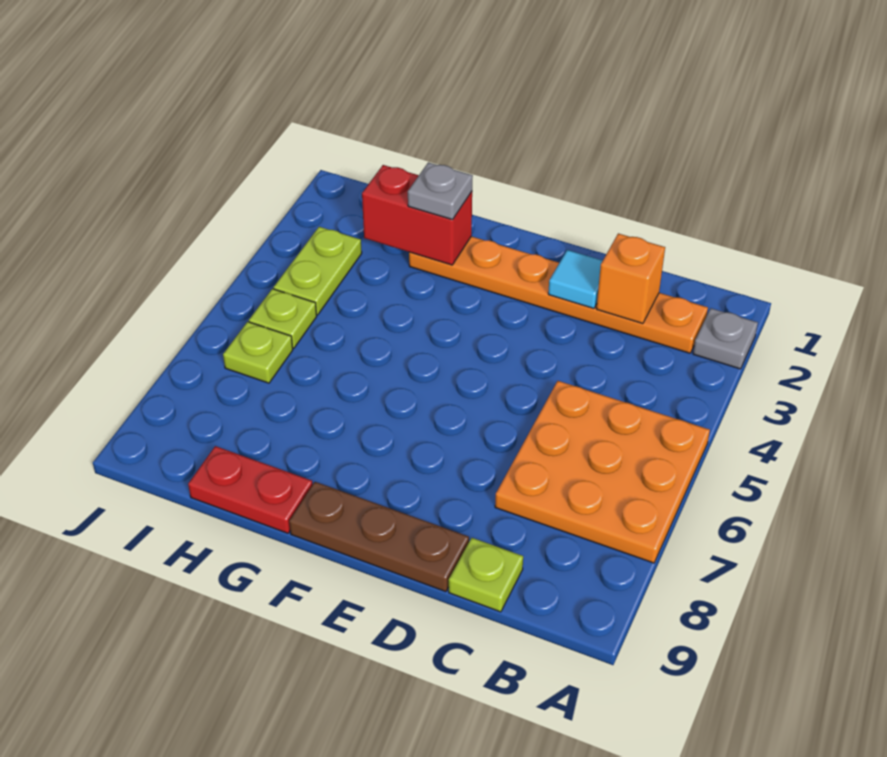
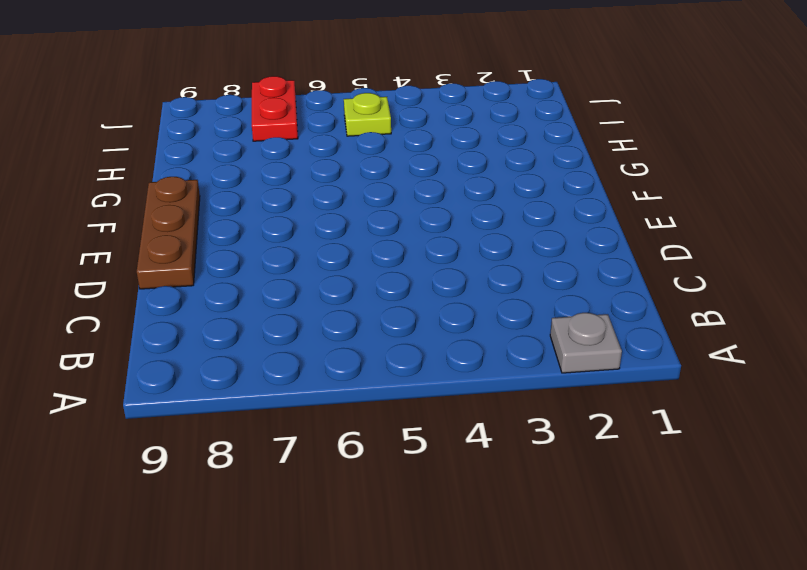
red plate I7:J7 level 1 -> red plate G9:H9 level 1
none -> orange plate A5:C7 level 1
none -> orange plate B2:G2 level 1
none -> lime plate C9 level 1

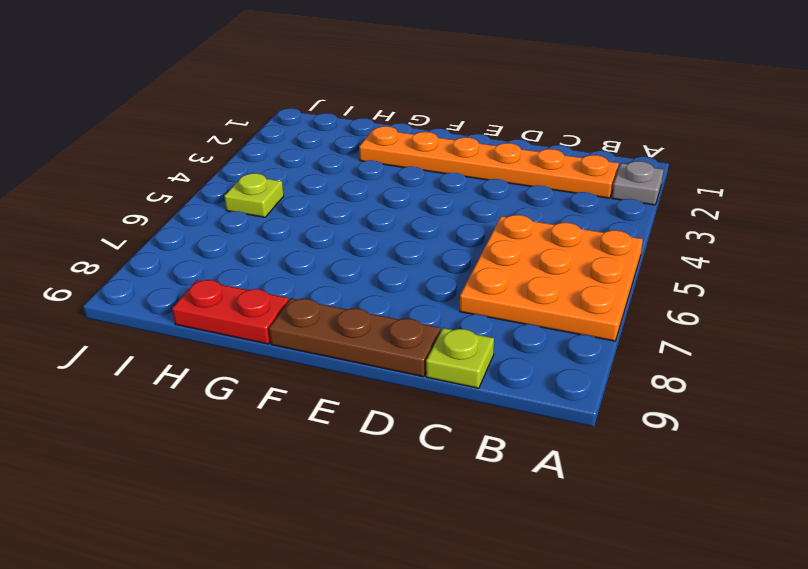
none -> lime plate I3:I4 level 1
none -> lime plate I6 level 1
none -> orange brick C2 level 2

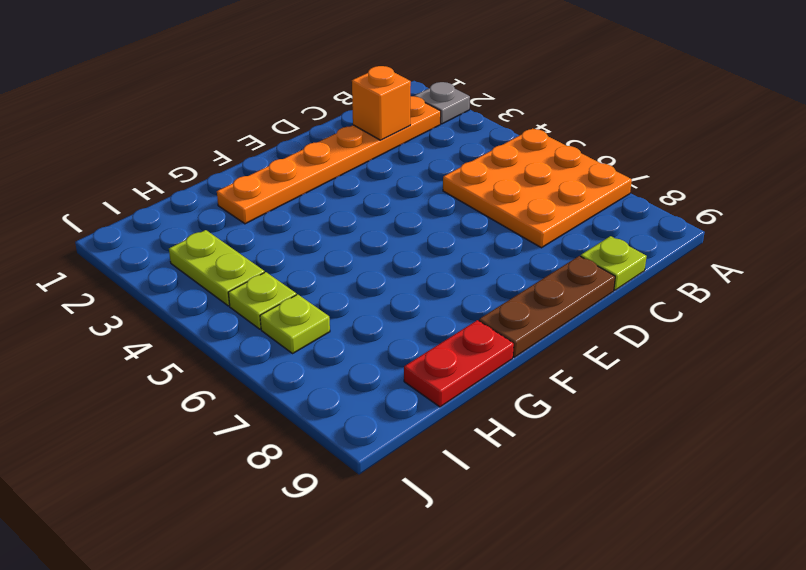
none -> cyan tile D2 level 2
none -> red brick G2:H2 level 2
none -> grey plate G2 level 3

